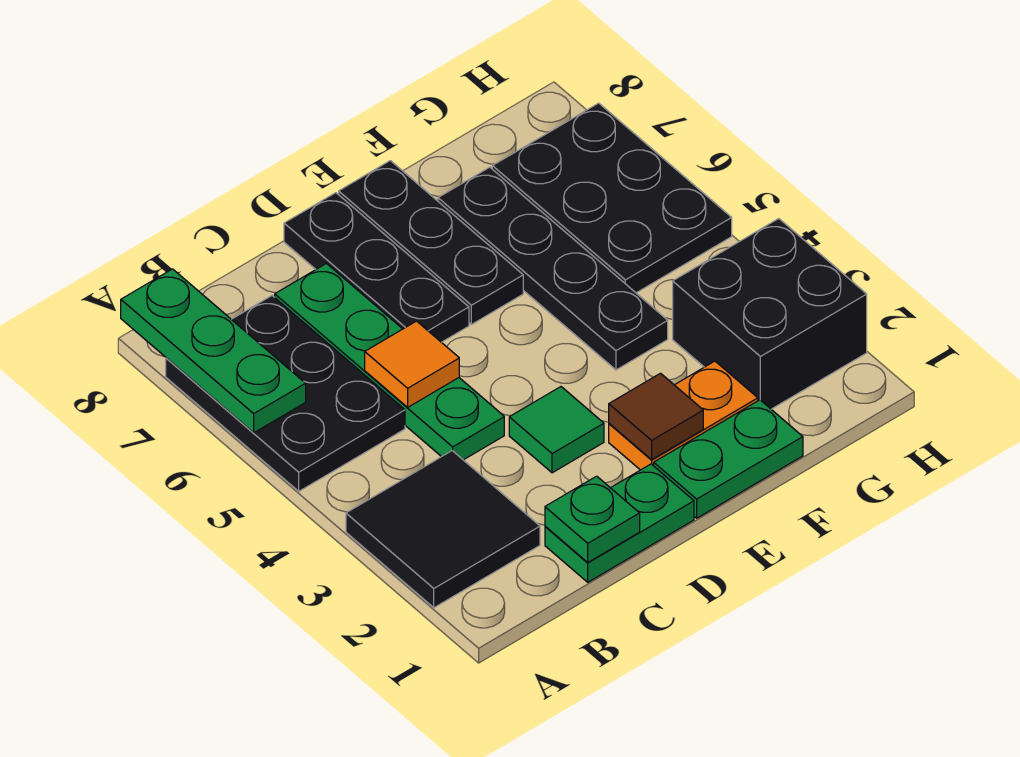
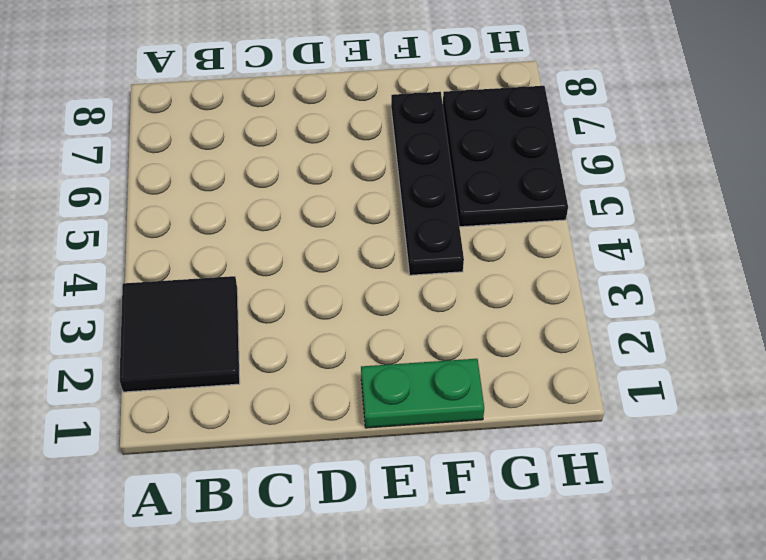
none -> black plate A5:B7 level 1
none -> green plate C1:D1 level 1
none -> green plate C4:C7 level 1

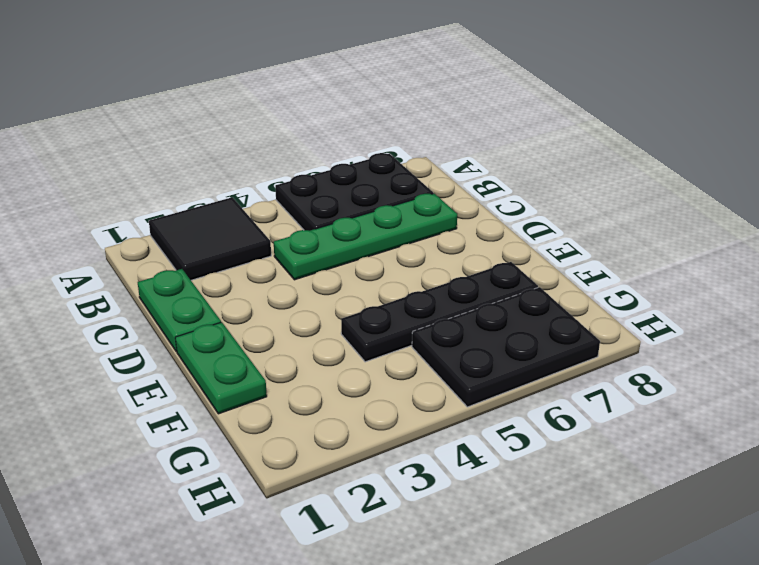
none -> green tile D3 level 1
none -> black plate D6:D8 level 1
none -> orange plate E2:F2 level 1

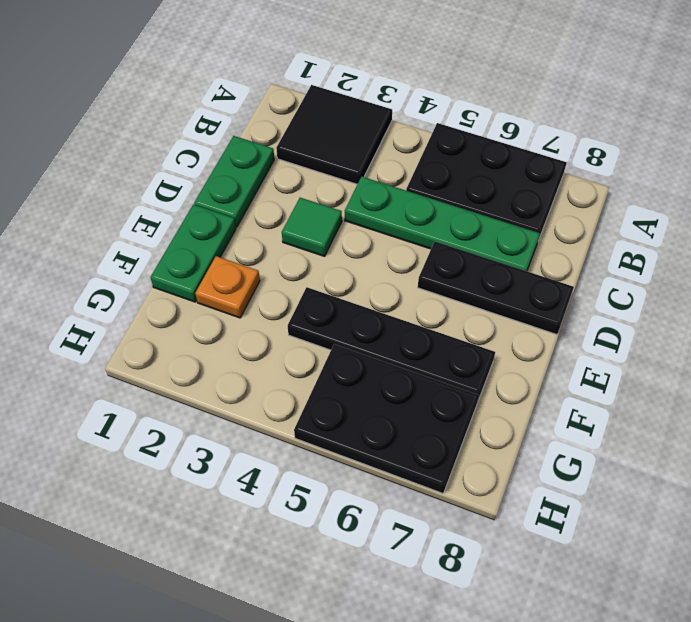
orange plate F2 level 1 -> orange plate E2:F2 level 1
none -> black plate E6:E8 level 1
none -> black brick G2:H3 level 1
none -> green plate A6:A8 level 2

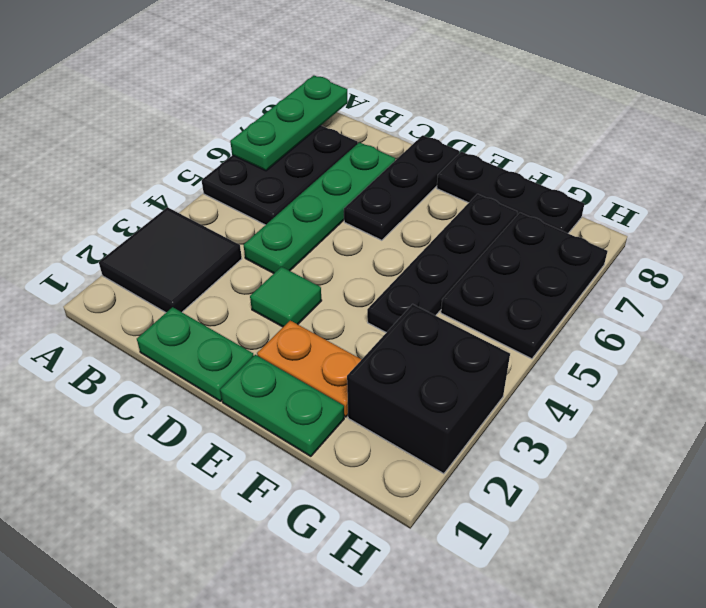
black plate E8:G8 level 1 -> black plate E6:E8 level 1
none -> green plate C1 level 2
none -> orange tile C5 level 2
none -> brown tile E2 level 2

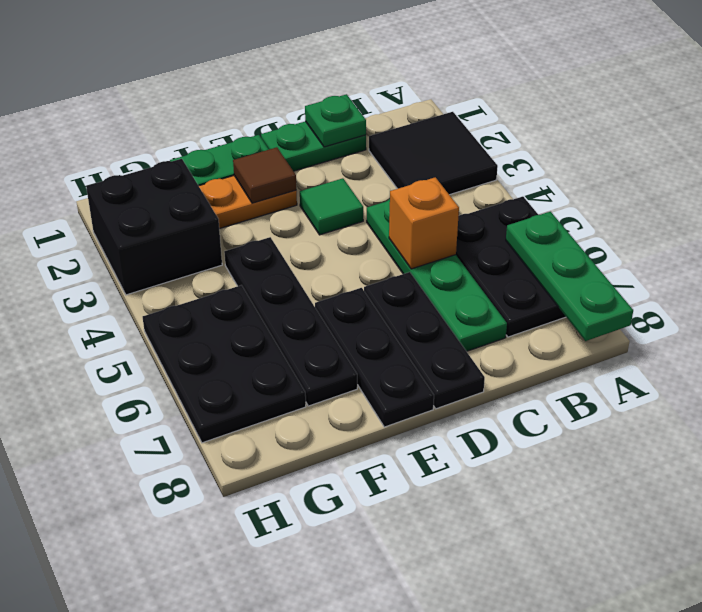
orange brick C5 level 2 -> orange tile C5 level 2

